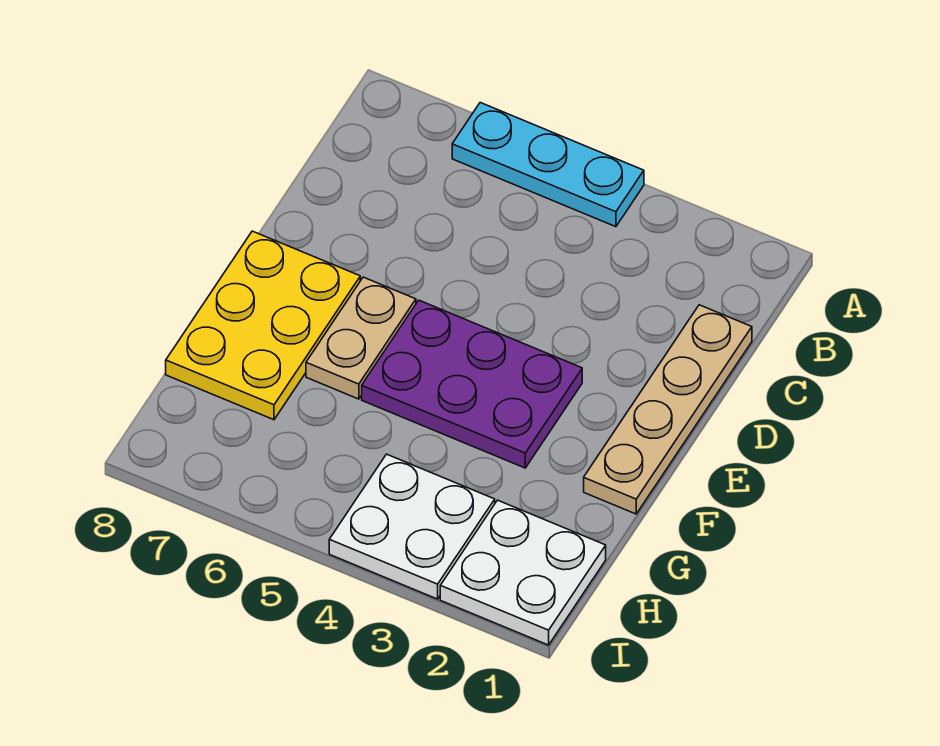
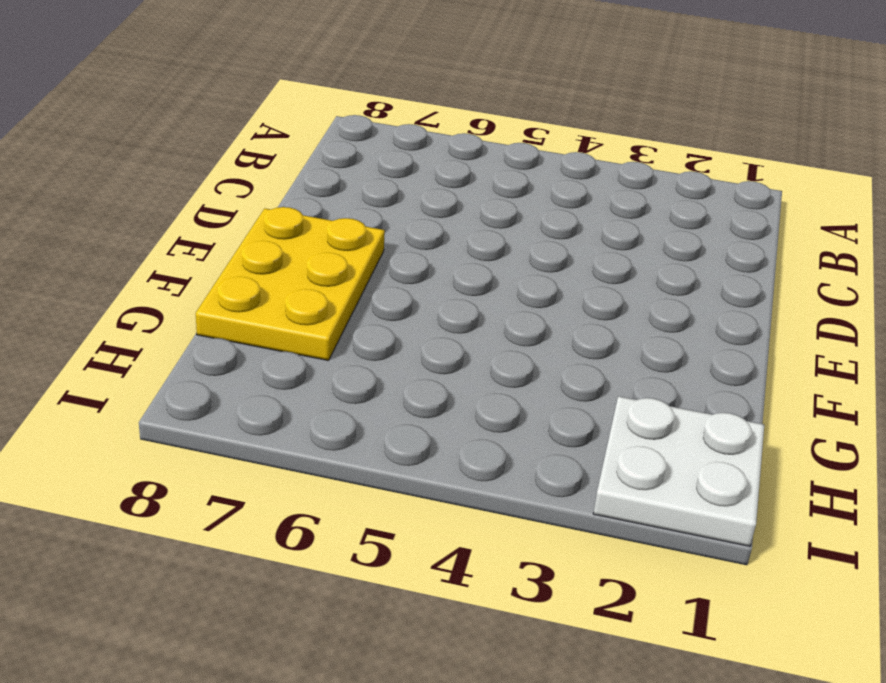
none -> cyan plate A4:A6 level 1
none -> tan plate C1:F1 level 1

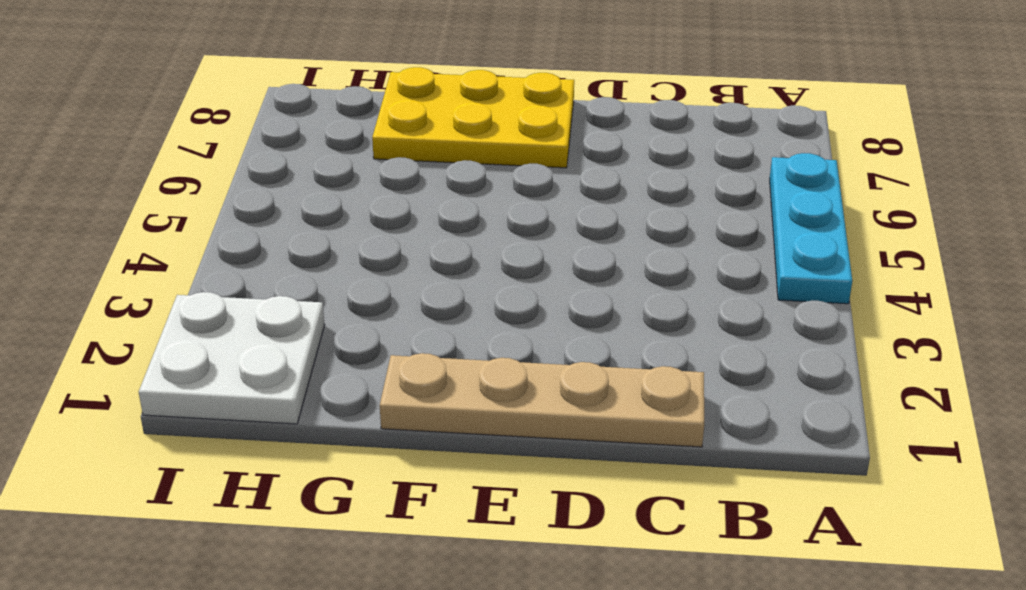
none -> purple plate E3:F5 level 1
none -> tan plate E6:F6 level 1

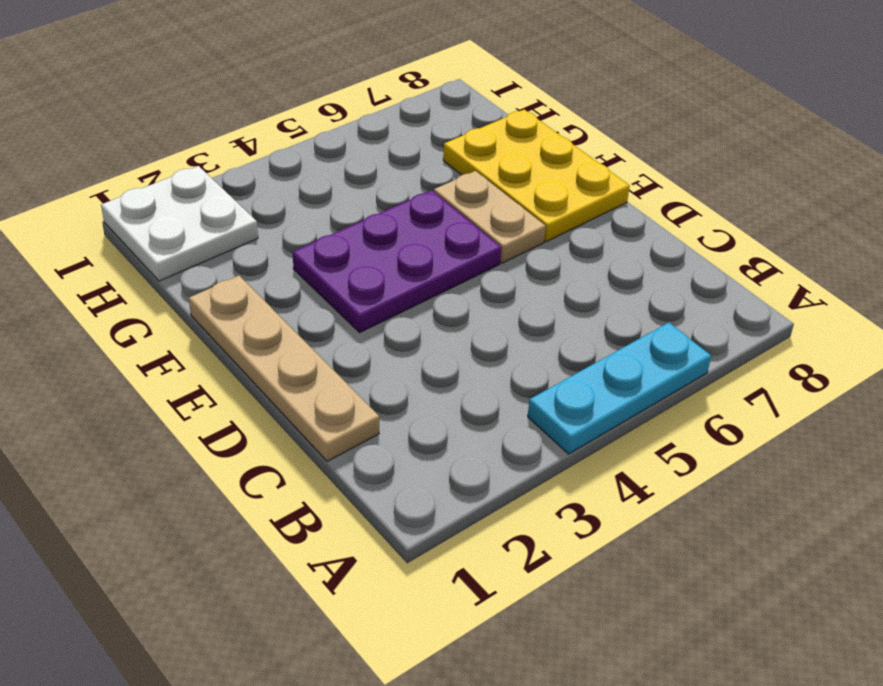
none -> white plate H3:I4 level 1

